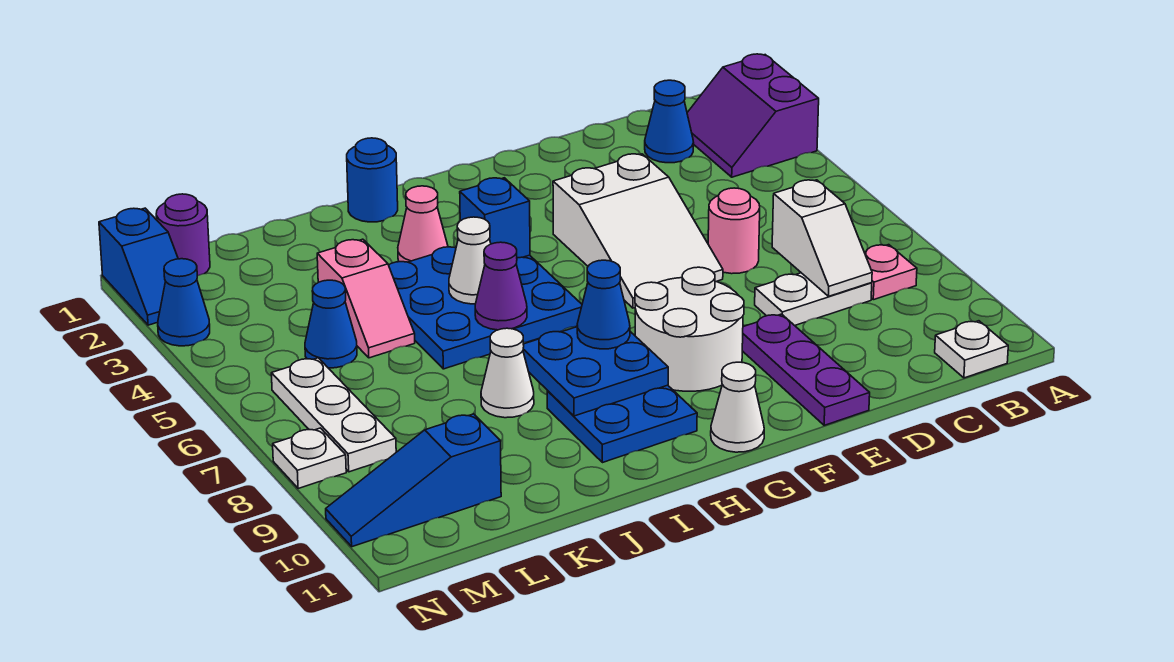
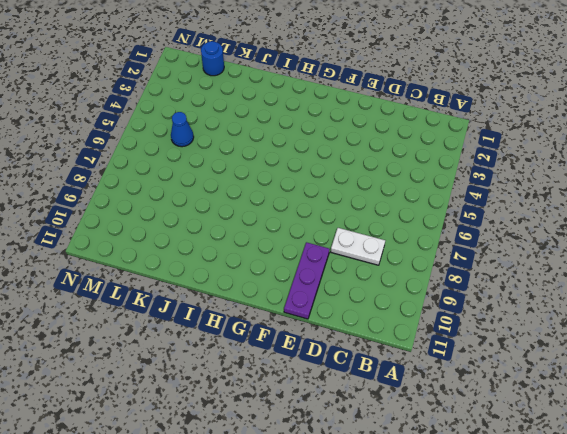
blue round brick L1 level 1 -> blue round brick I1 level 1
none -> purple slope A2:B3 level 1 top A
none -> pink plate B8 level 1
none -> white plate B11 level 1

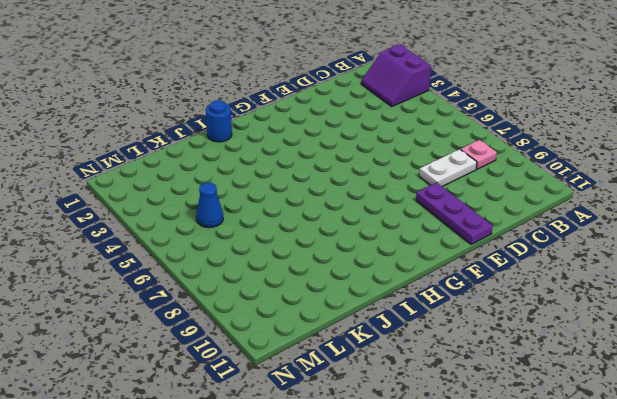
none -> white plate B11 level 1
none -> blue cone C2 level 1
none -> pink round brick D6 level 1

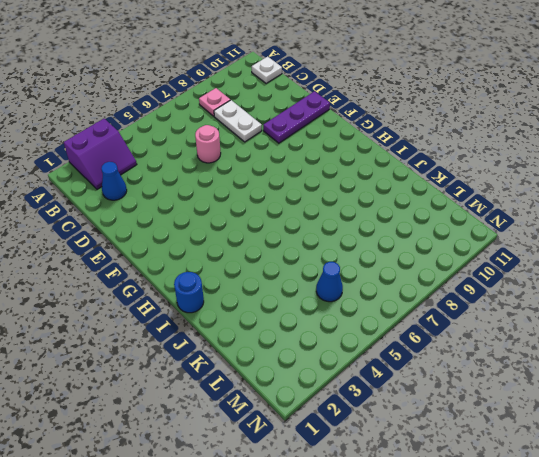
none -> white slope E4:F6 level 1 top 4
none -> white round brick F8:G9 level 1
none -> white cone G11 level 1

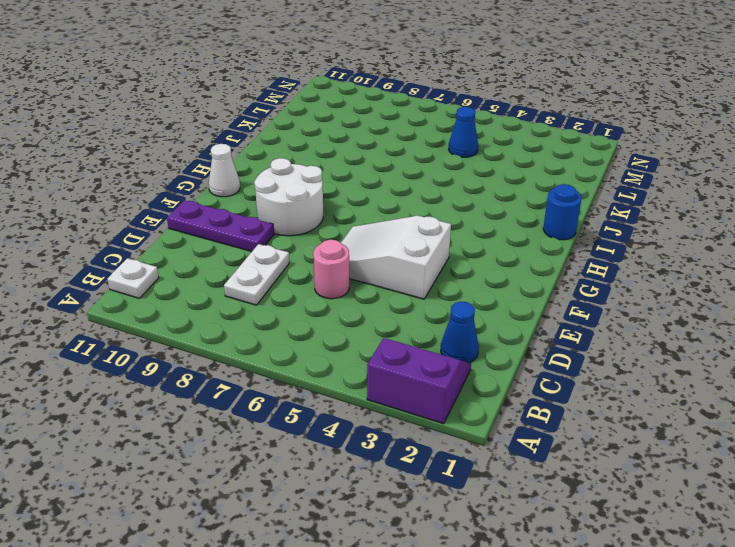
none -> pink plate B8 level 1
none -> blue plate H4:J6 level 1
none -> blue plate H9:I10 level 1

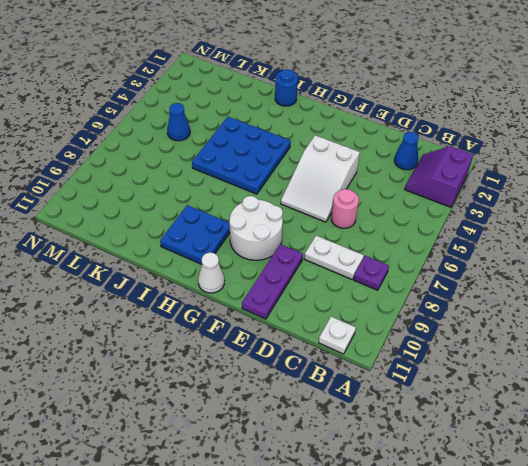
purple plate B8 level 1 -> pink plate B8 level 1
none -> pink cone I3 level 1
none -> white cone J8 level 1
none -> pink slope K4:K5 level 1 top 4

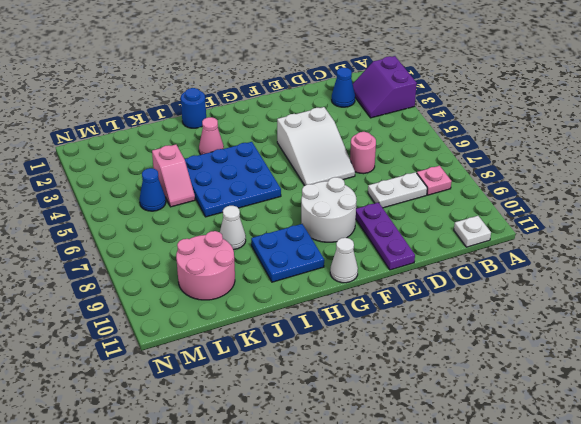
pink round brick K9:L10 level 1 -> blue slope L10:N10 level 1 top L
none -> purple round brick M1 level 1
none -> white plate M6:M8 level 1
none -> blue slope N1:N2 level 1 top 1

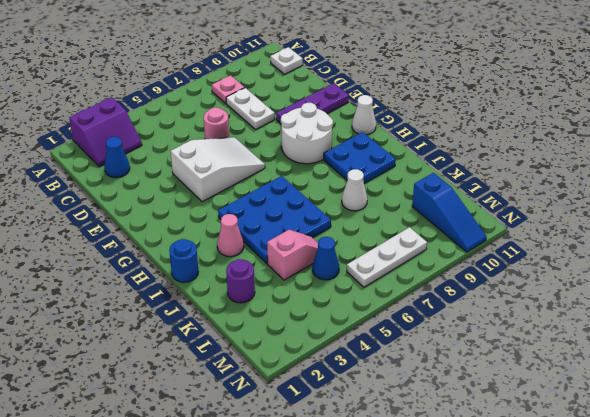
purple round brick K2 level 1 -> purple round brick M1 level 1
none -> blue slope N1:N2 level 1 top 1
none -> blue cone N3 level 1
none -> white plate N8 level 1

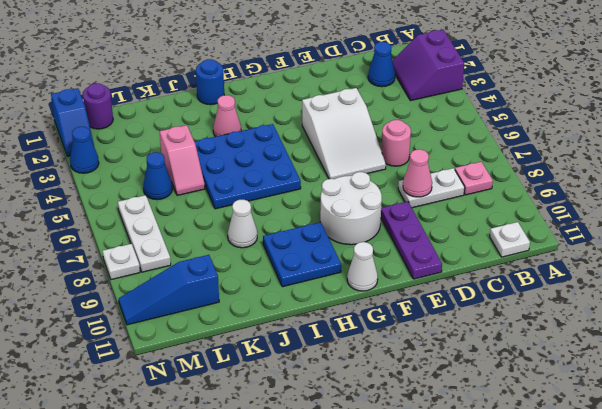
pink cone D8 level 2 -> none
none -> white slope C7:C8 level 2 top 7
none -> blue brick H4 level 2
none -> blue plate H8:I9 level 2

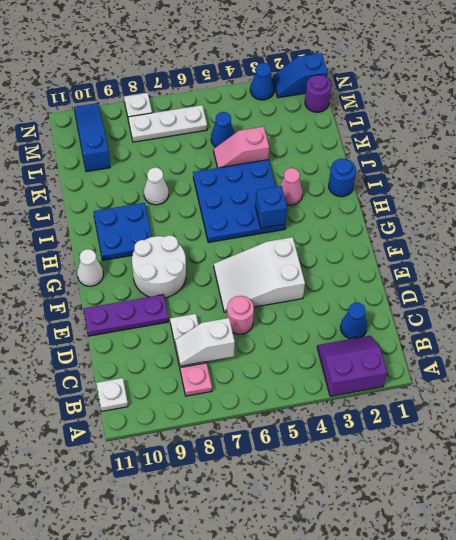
none -> blue plate H8:I9 level 2
none -> white cone I5 level 2
none -> purple cone I6 level 2

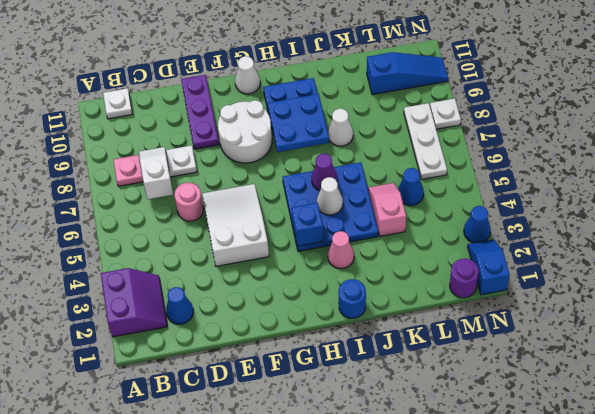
none -> blue cone H8 level 3

